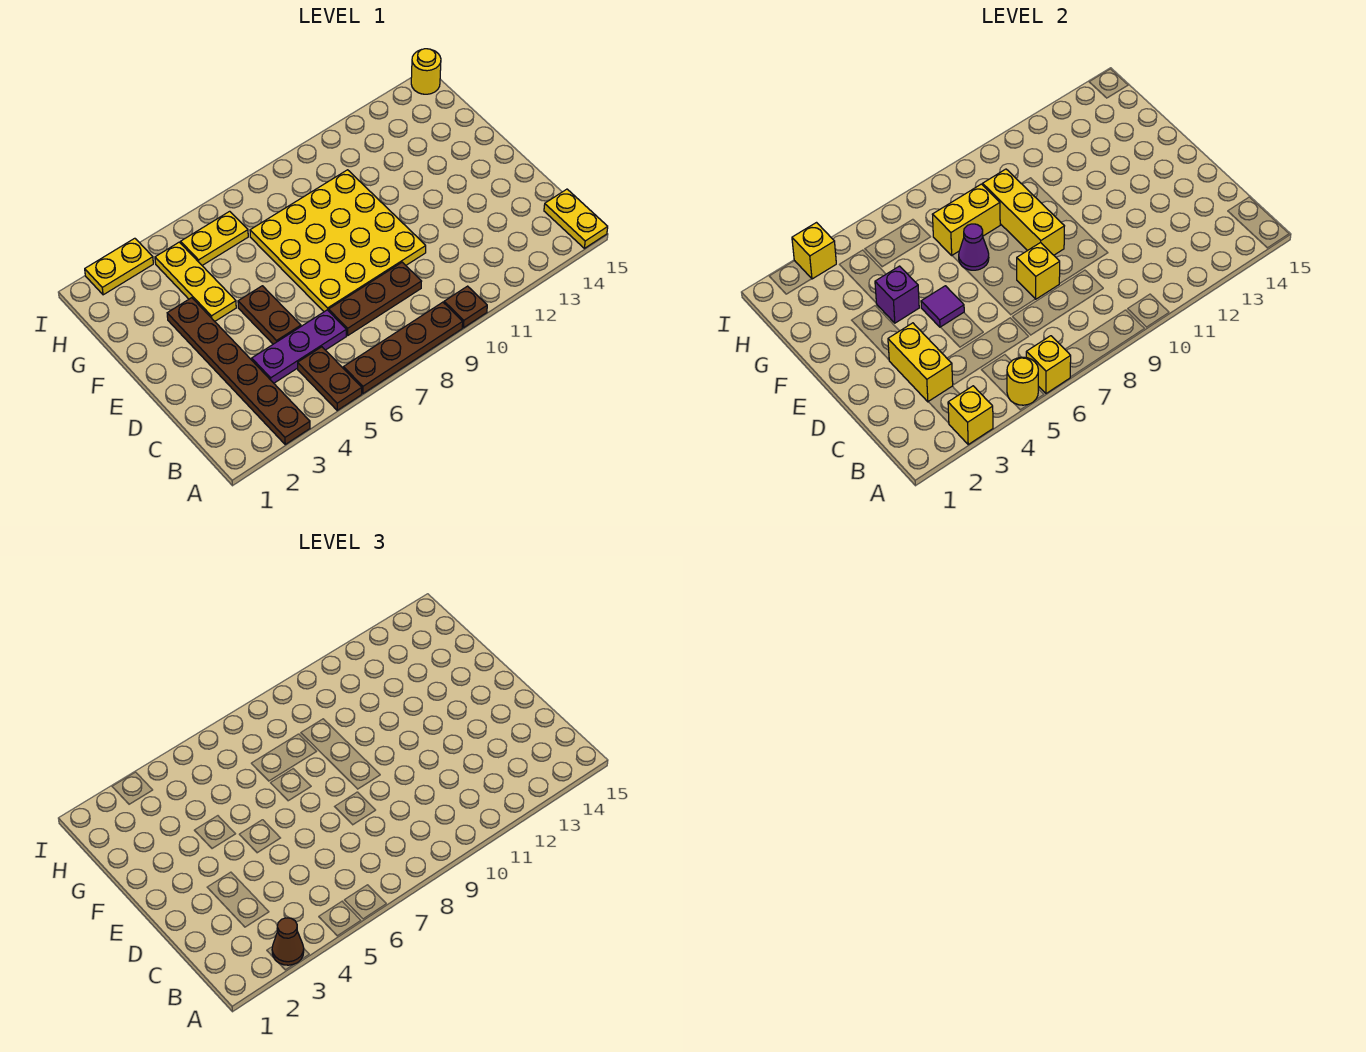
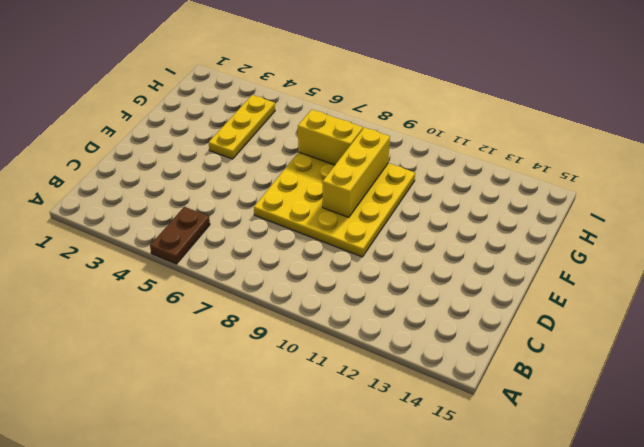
none -> brown plate A3:F3 level 1
none -> brown plate A6:A9 level 1
none -> brown plate A10 level 1

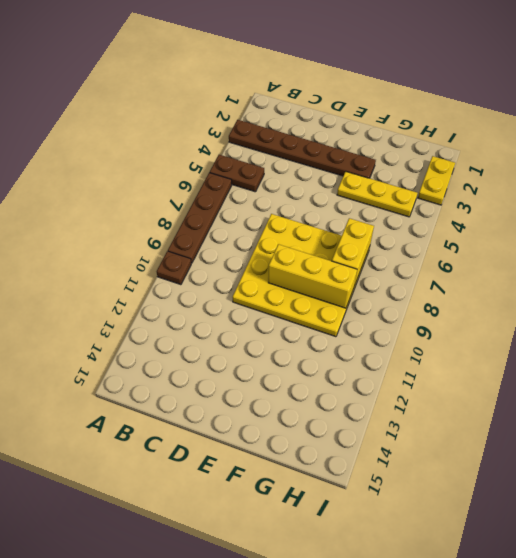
none -> yellow plate A15:B15 level 1
none -> purple plate C4:C6 level 1
none -> brown plate C7:C9 level 1

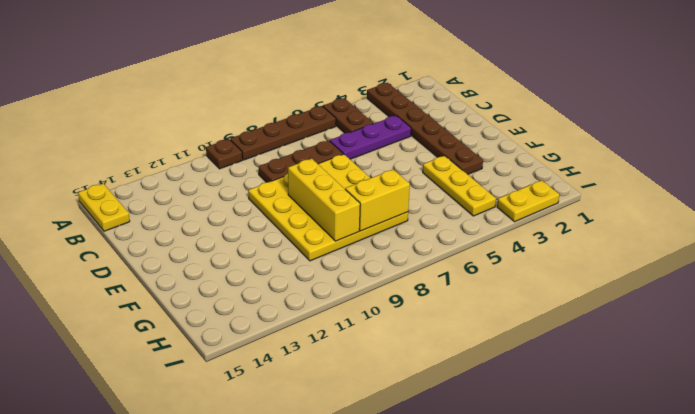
none -> brown plate D5:E5 level 1
none -> yellow plate H5:H6 level 1
none -> yellow round brick I15 level 1

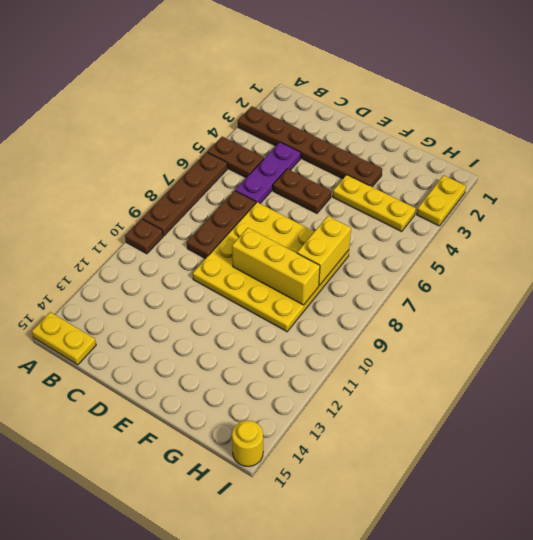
none -> yellow plate H5:H6 level 1
none -> yellow brick A3 level 2
none -> yellow round brick A5 level 2

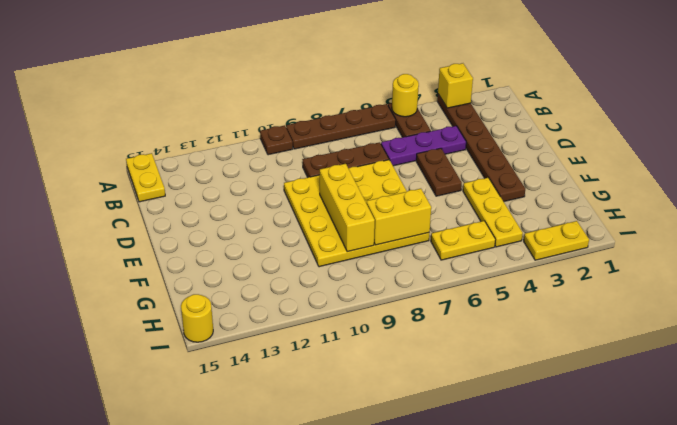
none -> yellow brick A6 level 2
none -> yellow brick C3:D3 level 2
none -> yellow brick D8 level 2

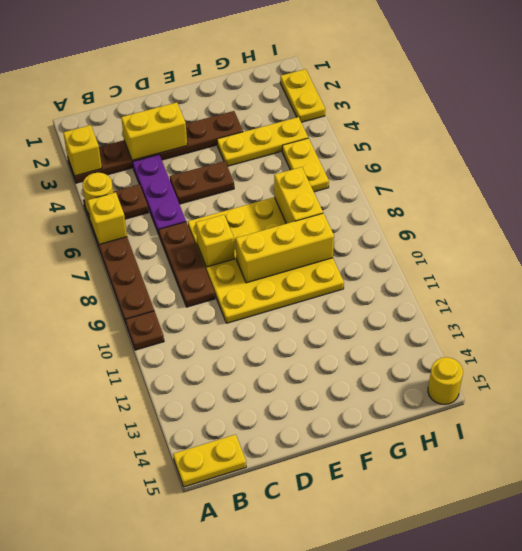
none -> purple tile E5 level 2
none -> purple brick F4 level 2
none -> purple cone F7 level 2

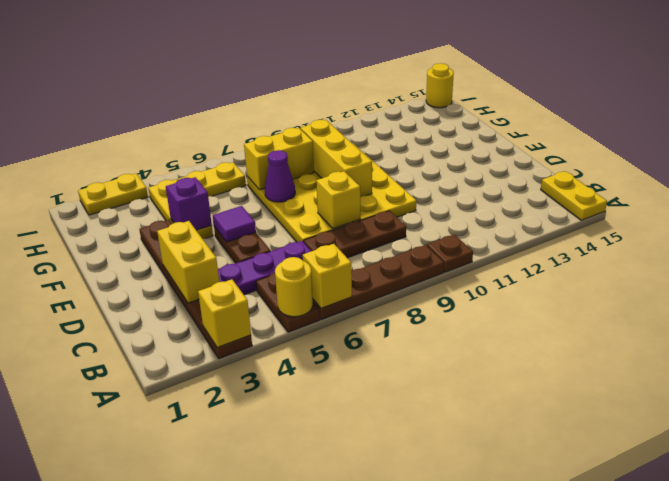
none -> yellow brick I3 level 2
none -> brown cone A3 level 3

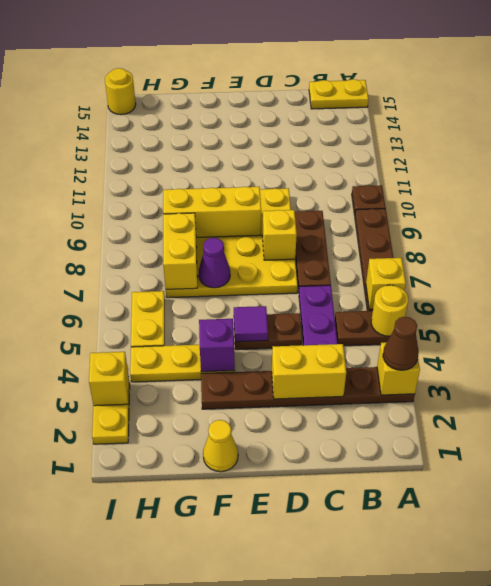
yellow cone F1 level 1 -> none

